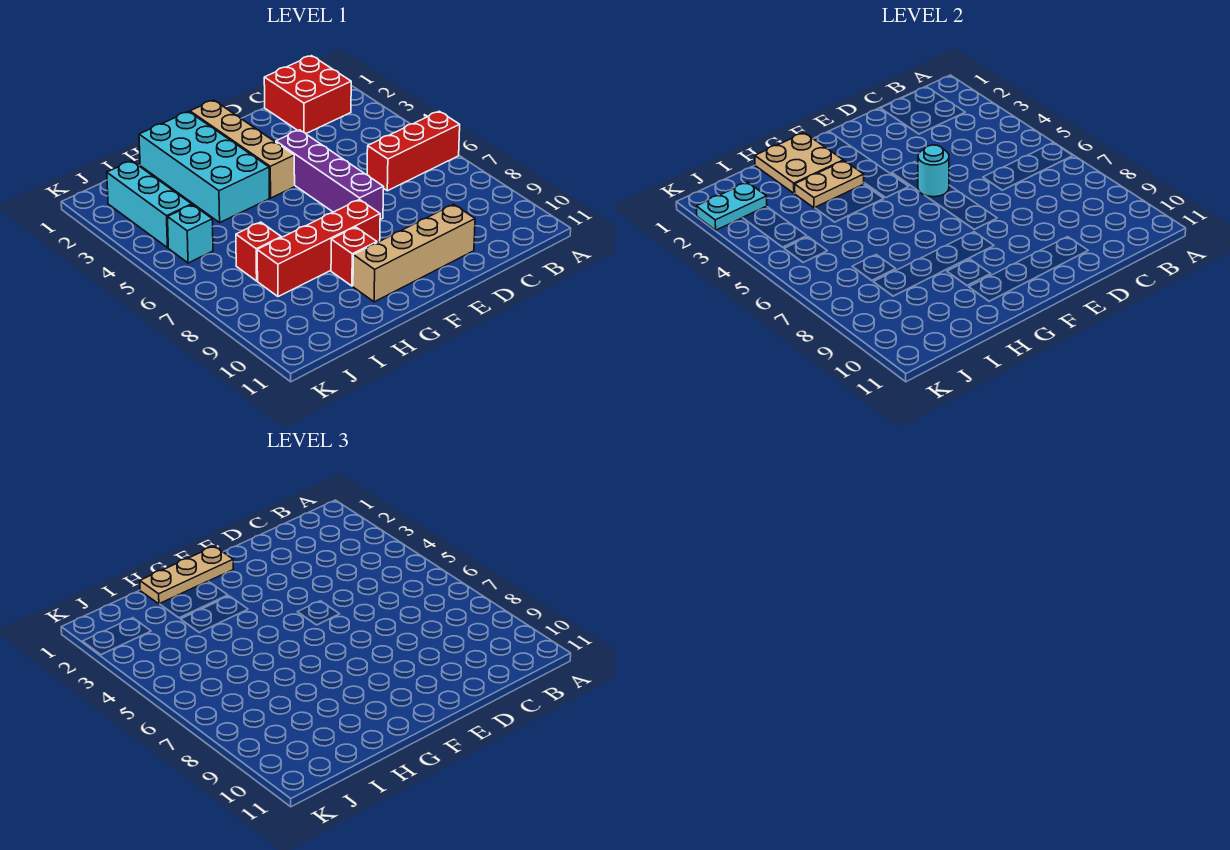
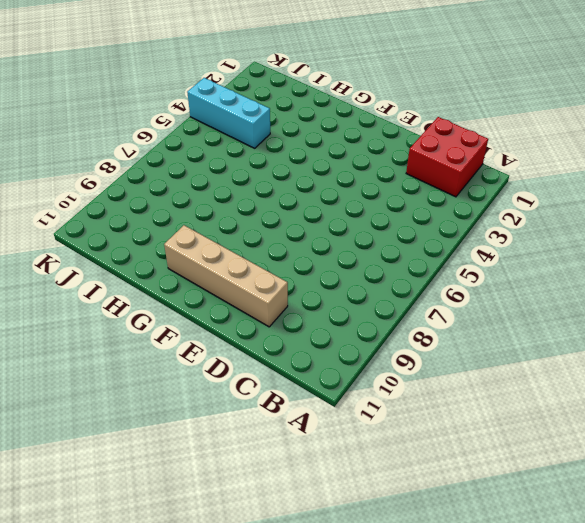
cyan brick I4:K4 level 1 -> cyan brick J2:J4 level 1
none -> red brick A6:C6 level 1
none -> purple brick E4:E7 level 1
none -> tan brick F1:F4 level 1

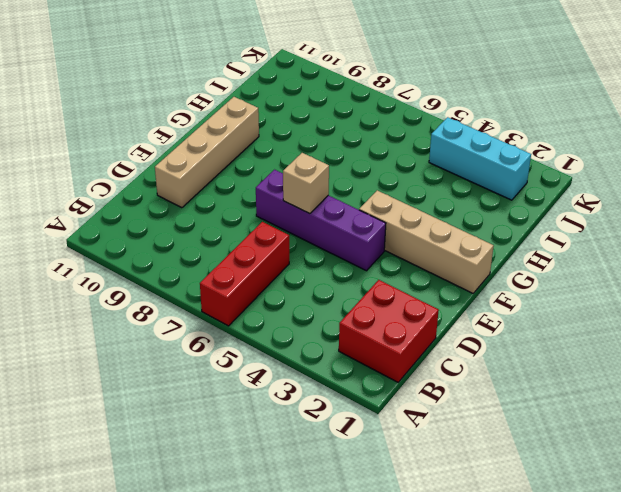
tan brick E6 level 2 -> none
none -> red brick F8:I8 level 1
none -> cyan brick G1:H4 level 1
none -> red brick G9 level 1

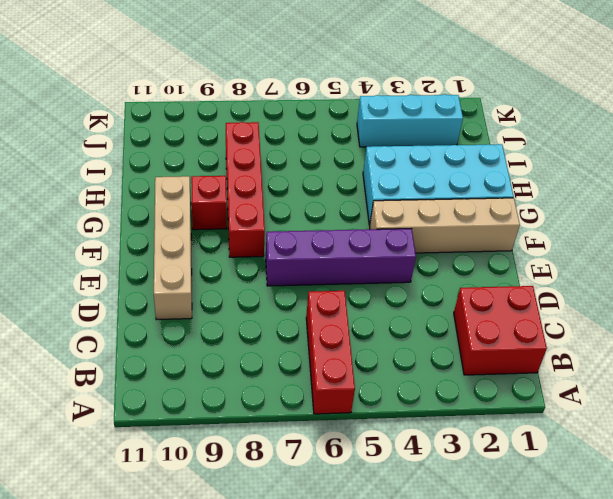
none -> red brick I7 level 1
none -> cyan brick J5 level 1
none -> cyan round brick E5 level 2

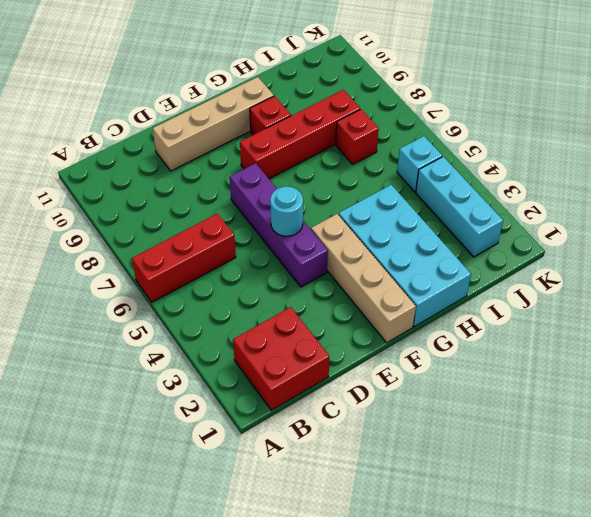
none -> tan plate G1:H2 level 2
none -> tan plate G3:H3 level 2
none -> cyan plate J2:K2 level 2

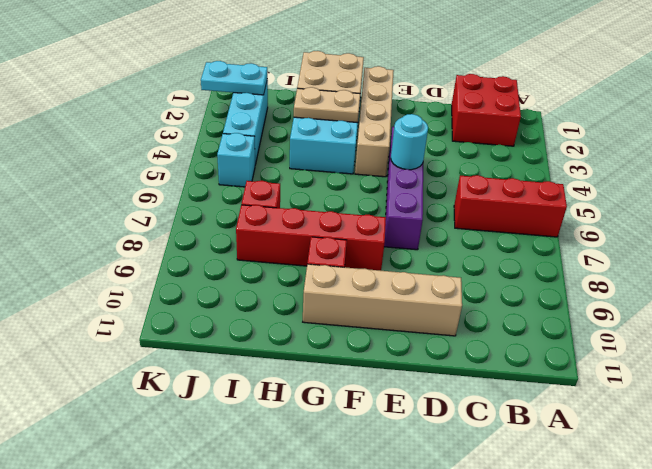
none -> tan plate F1:H1 level 3

